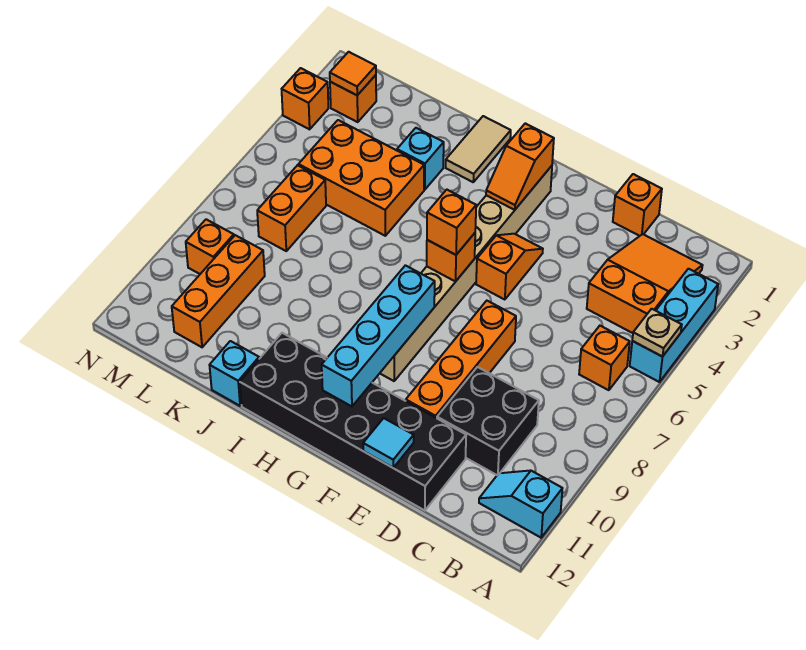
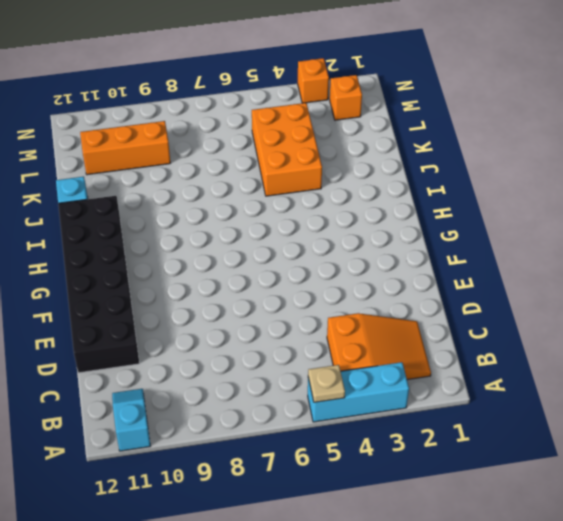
none -> orange brick B6 level 1
none -> black brick C9:D10 level 1
none -> orange brick D1 level 1

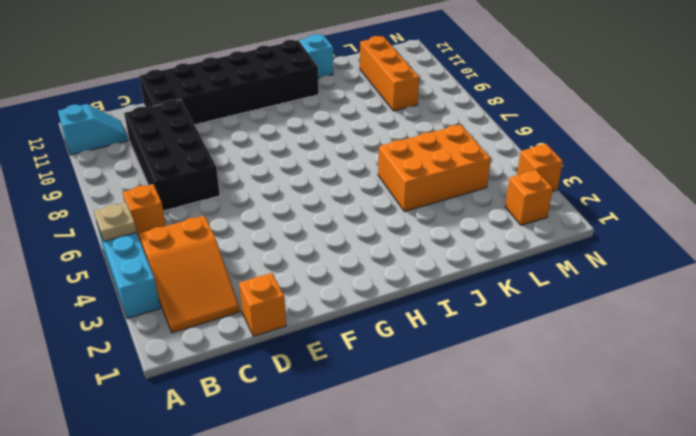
black brick C7:D10 level 1 -> black brick C9:D10 level 1
none -> orange brick E7:E10 level 1
none -> orange slope F4:F5 level 1 top 5
none -> tan brick G2:G9 level 1

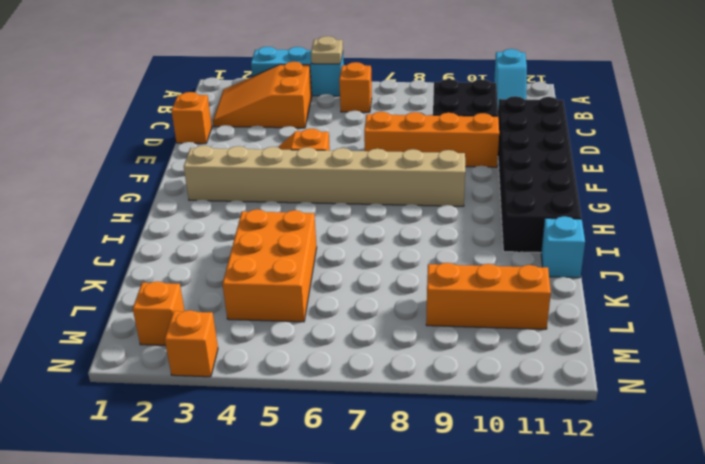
none -> tan tile I1:I2 level 1
none -> cyan brick J3 level 1
none -> orange brick L6:L7 level 1

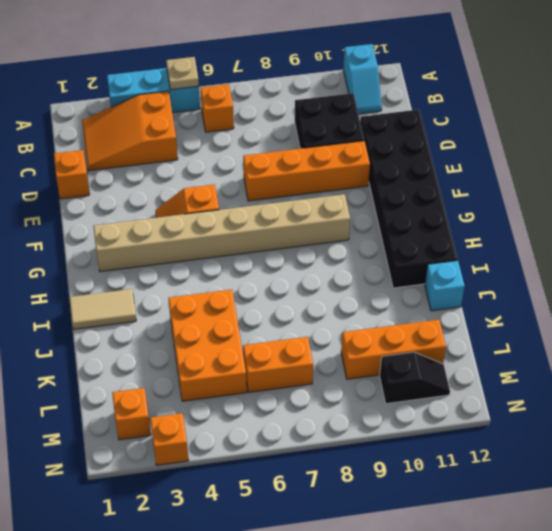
black slope M10:M11 level 1 top 10 -> none
none -> cyan brick J3 level 1
none -> orange brick M9 level 1
none -> cyan tile E12 level 2

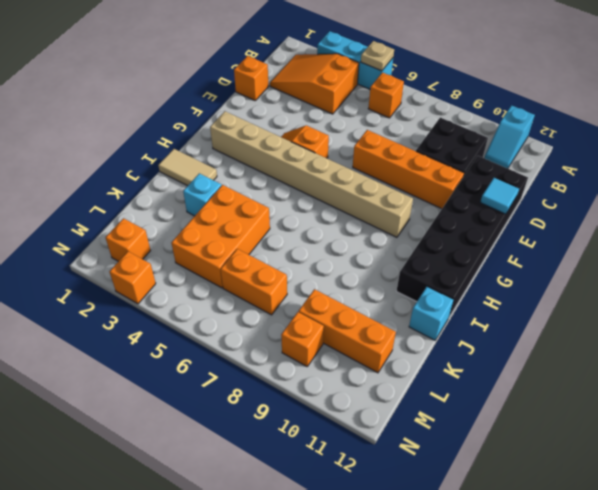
none -> orange slope G2:G3 level 2 top 2
none -> orange brick G6 level 2
none -> cyan brick G8:G11 level 2

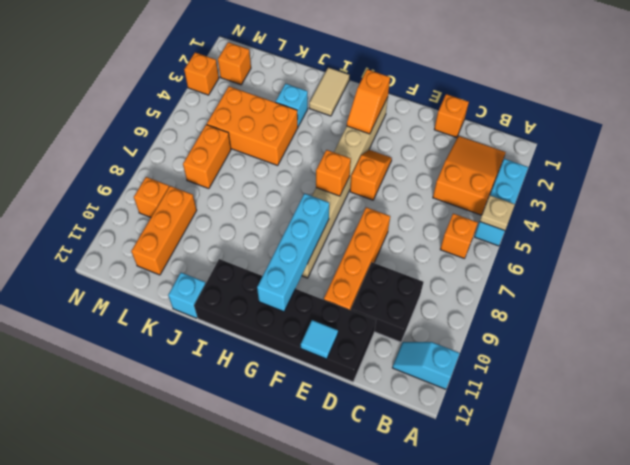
none -> orange tile M2 level 2
none -> orange brick G6 level 3

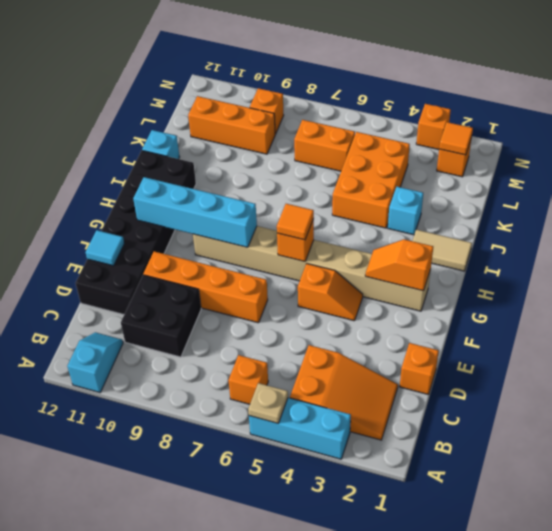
orange tile G6 level 3 -> orange brick G6 level 3

